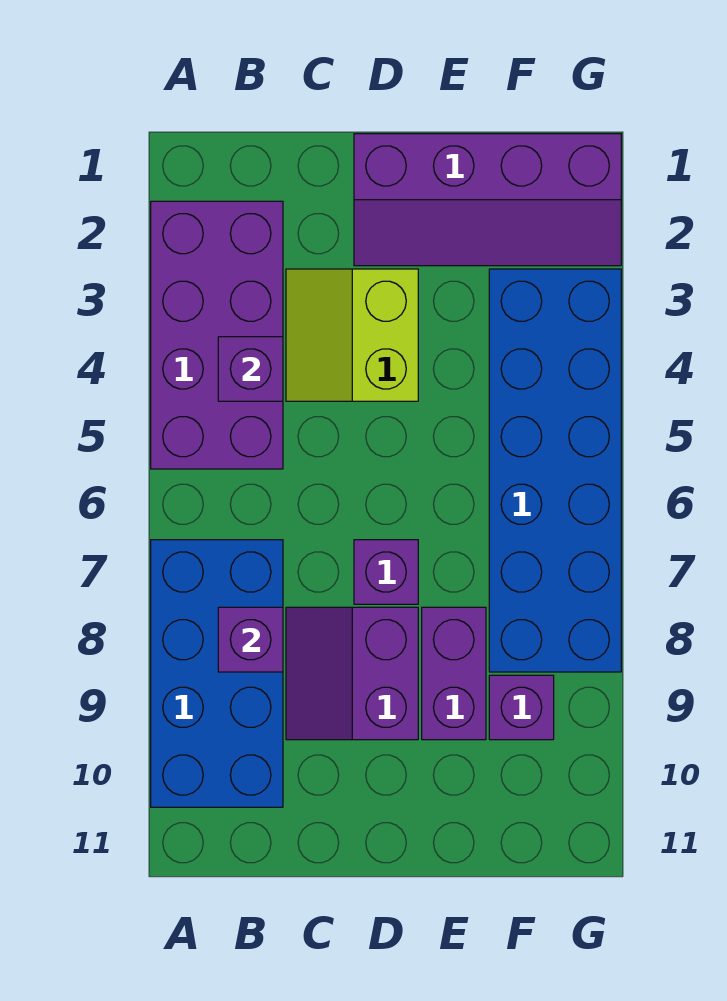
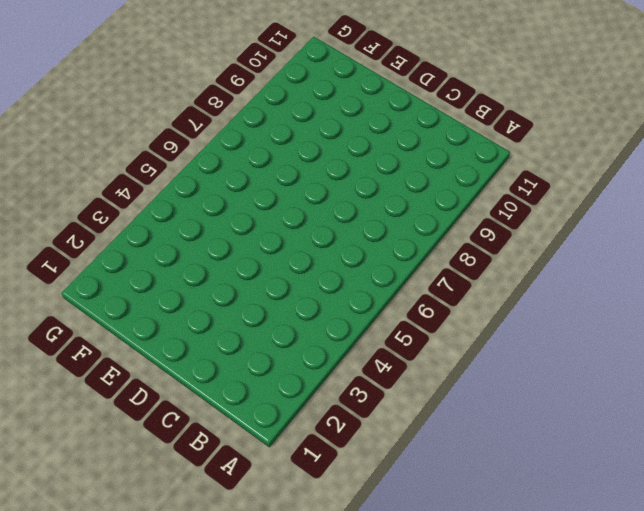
none -> purple brick A2:B5 level 1
none -> blue brick A7:B10 level 1

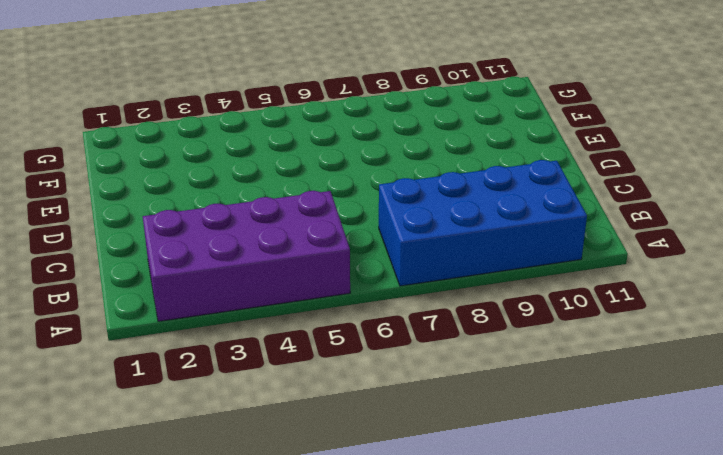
none -> lime slope C3:D4 level 1 top D
none -> purple slope C8:D9 level 1 top D

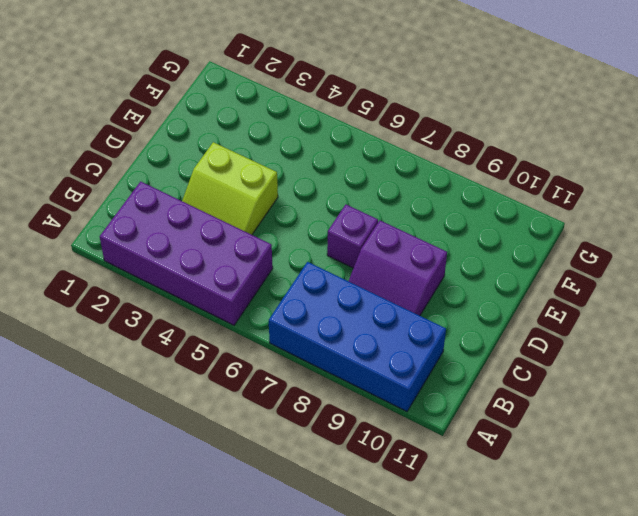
none -> purple slope D1:G2 level 1 top 1
none -> purple brick E8:E9 level 1

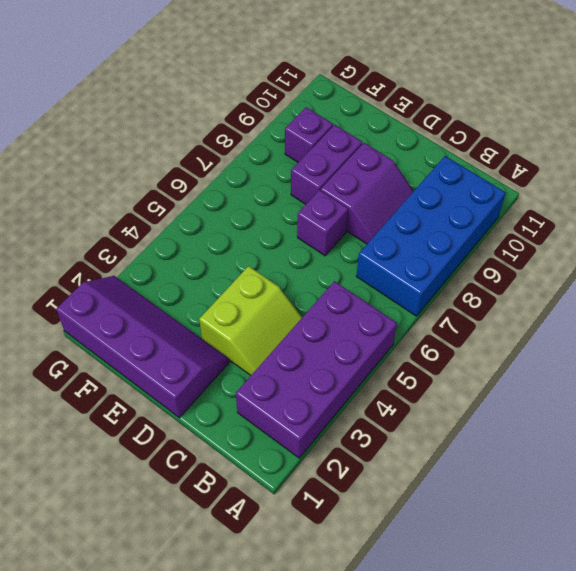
none -> blue brick F3:G8 level 1
none -> purple brick B4 level 2

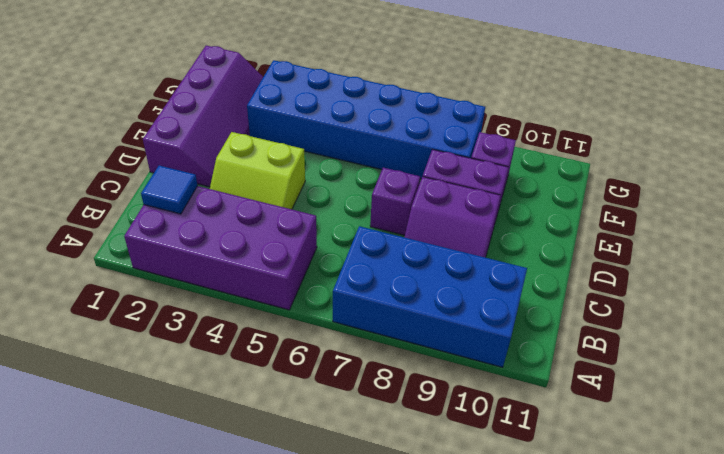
blue tile B2 level 2 -> none
none -> purple brick B4 level 2
none -> purple brick B8 level 2

